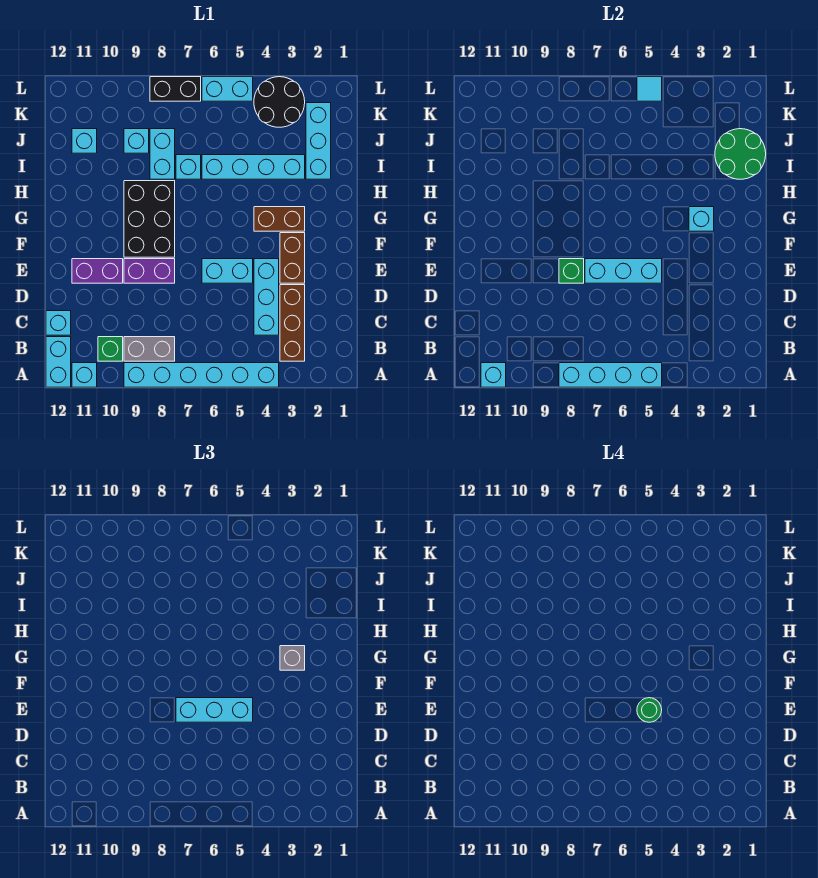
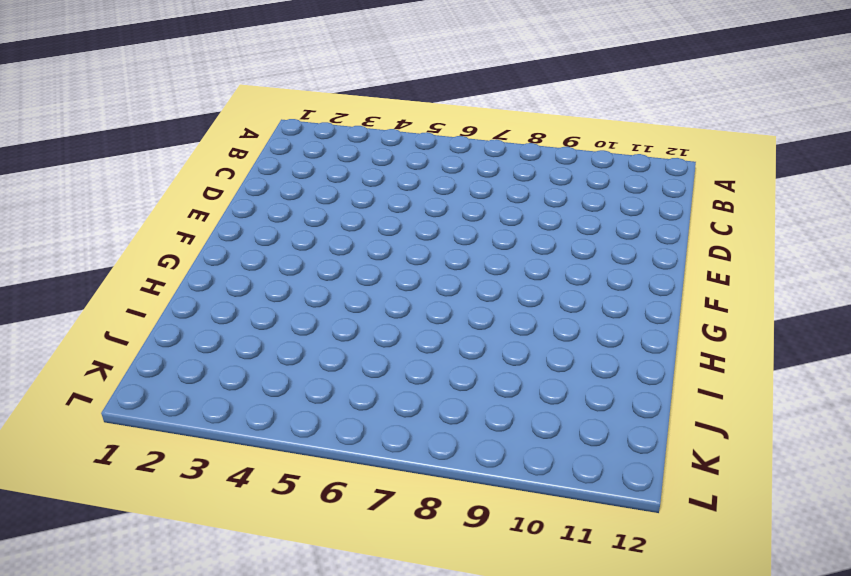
none -> cyan brick A4:A9 level 1
none -> cyan brick A11 level 1
none -> cyan brick A12:B12 level 1
none -> brown brick B3:D3 level 1

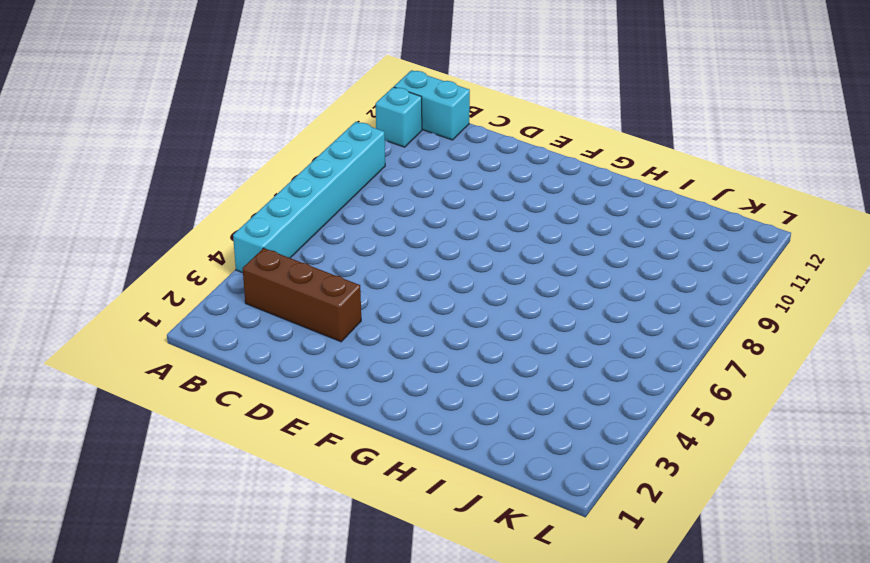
none -> grey brick B8:B9 level 1
none -> green brick B10 level 1
none -> cyan brick C4:E4 level 1
none -> cyan brick C12 level 1

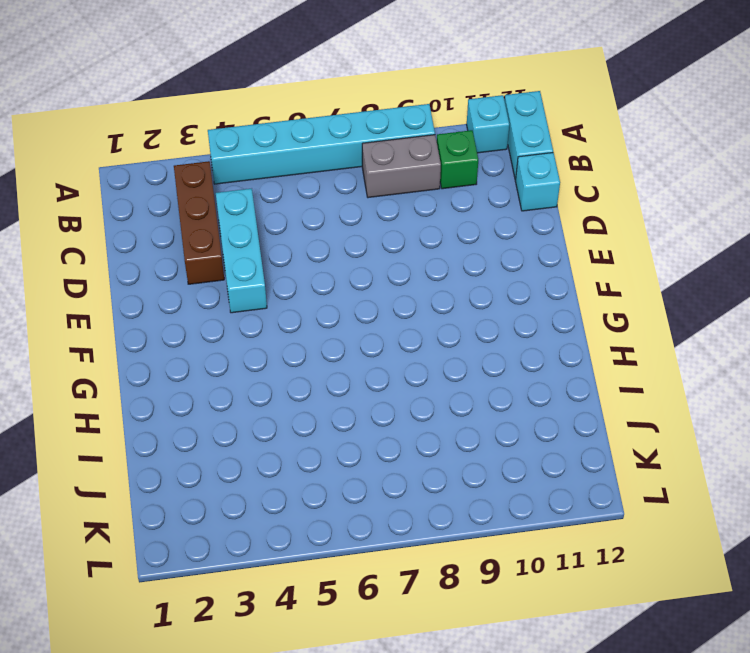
none -> brown brick E3:F3 level 1
none -> cyan brick E5:E6 level 1
none -> purple brick E8:E9 level 1
none -> purple brick E10:E11 level 1

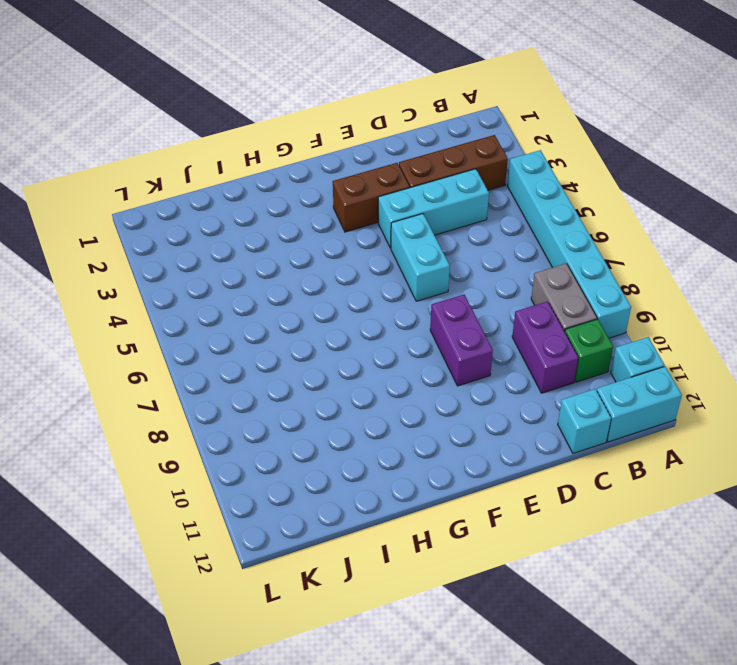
purple brick C9:C10 level 1 -> purple brick E10:E11 level 1
none -> black brick F8:H9 level 1
none -> brown brick G3:G4 level 1
none -> cyan brick I2:K2 level 1
none -> cyan brick I3:I6 level 1

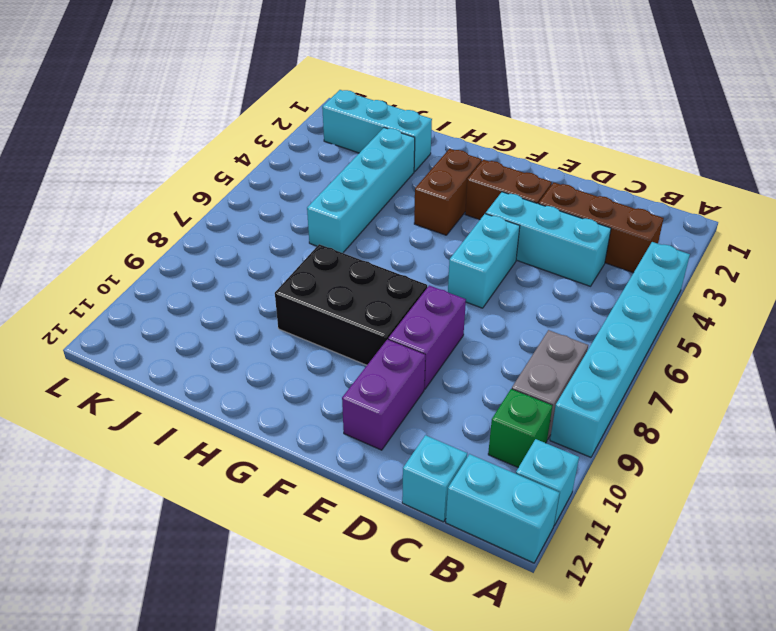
none -> cyan brick I7 level 1
none -> cyan brick I8:J8 level 1
none -> cyan brick J9 level 1
none -> cyan brick J11 level 1

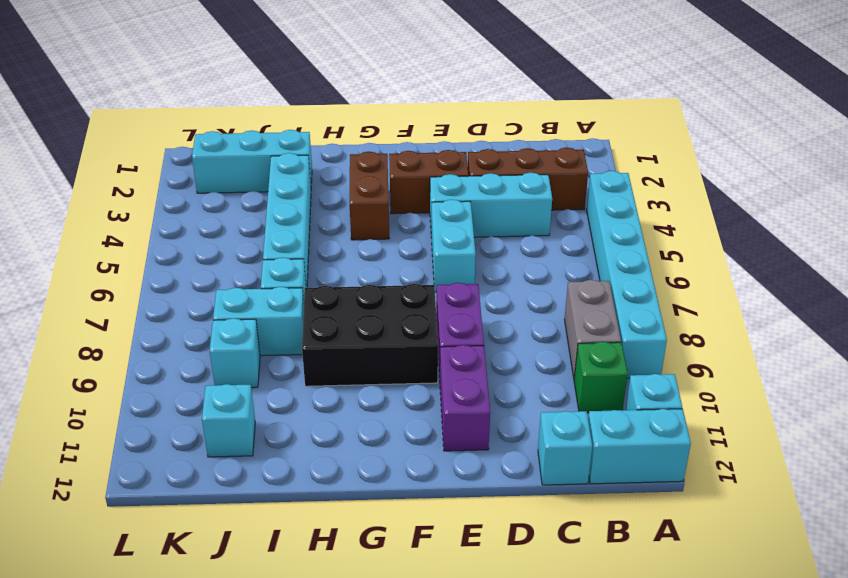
none -> black round brick K3:L4 level 1
none -> cyan brick L5:L6 level 1
none -> black brick L7:L8 level 1
none -> cyan brick A5:A8 level 2

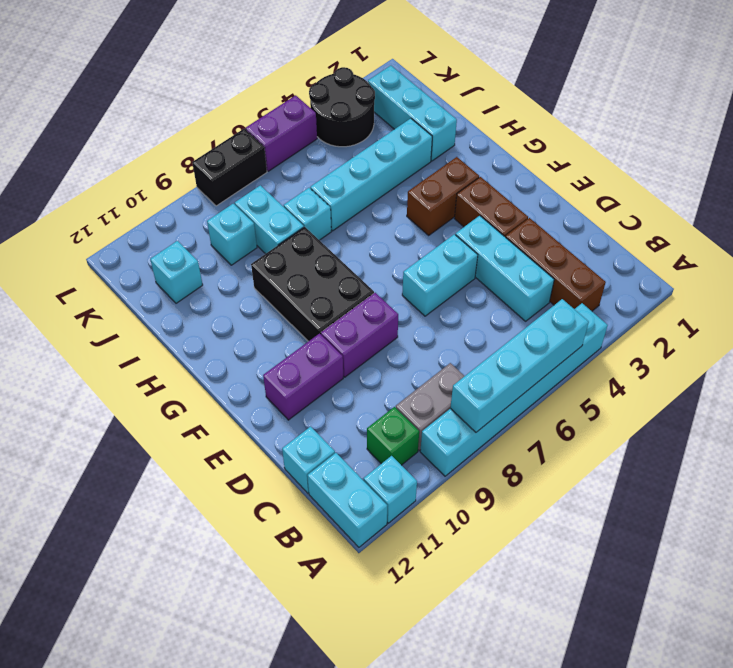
purple brick L5:L6 level 1 -> cyan brick L5:L6 level 1
none -> cyan brick A11 level 2
none -> cyan brick E5:E7 level 2
none -> green brick E8 level 2
none -> cyan brick G3 level 2

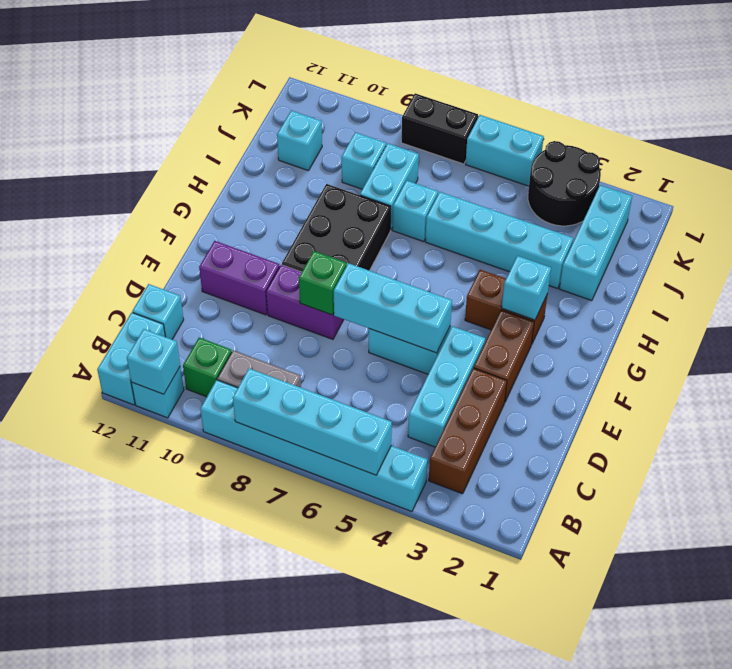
none -> green round brick I1:J2 level 2
none -> cyan tile L5 level 2
none -> cyan brick E5:E7 level 3
none -> grey brick G3 level 3

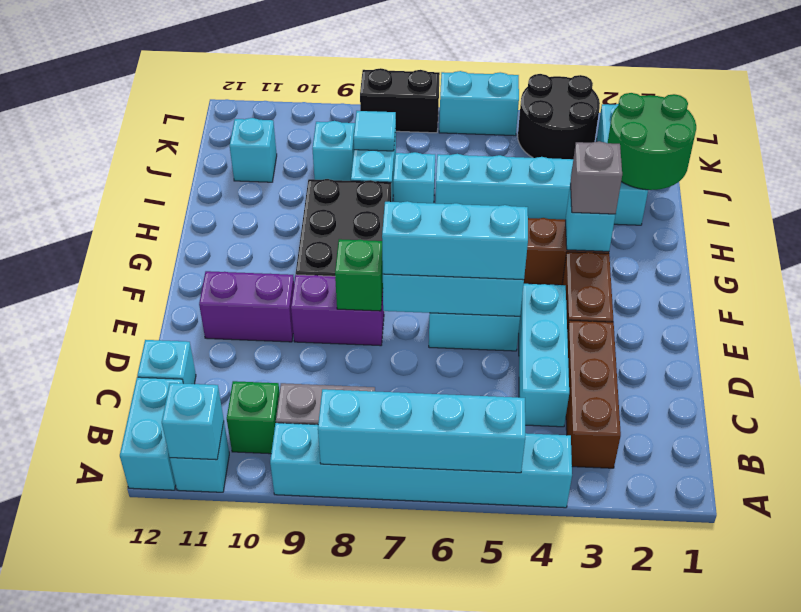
cyan tile J8 level 2 -> cyan tile L5 level 2
none -> green round brick E5 level 4

